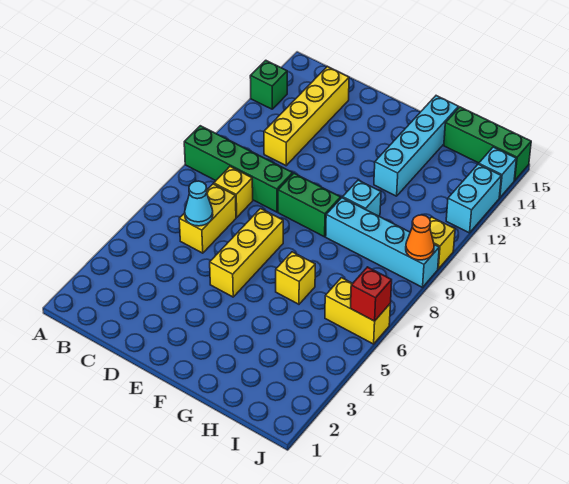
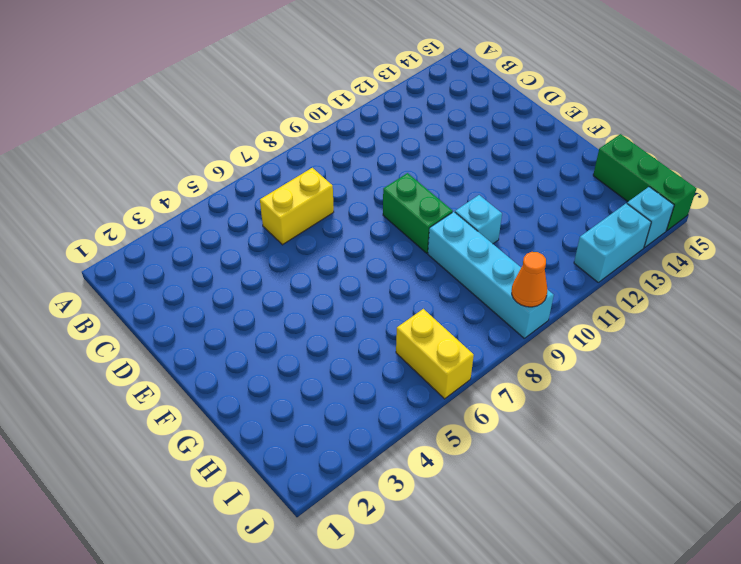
none -> green brick A9:D9 level 1
none -> green brick A13 level 1
none -> yellow brick C8 level 1

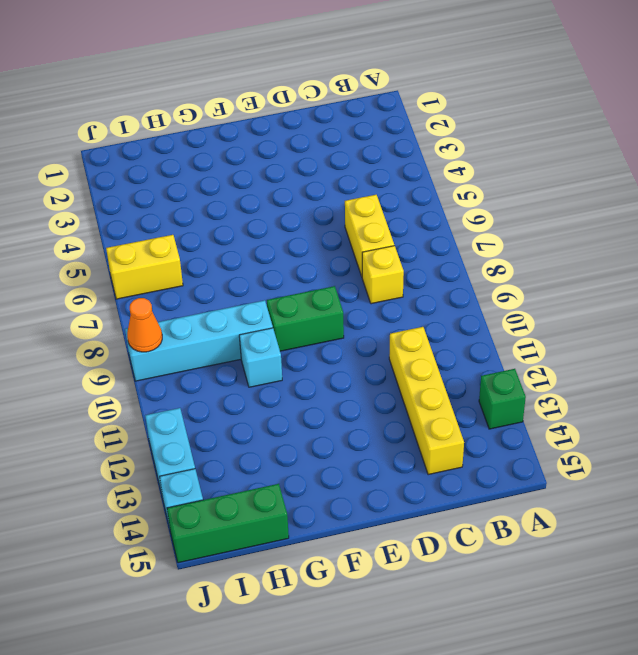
none -> green brick A9:D9 level 1
none -> yellow brick E5:E7 level 1
none -> yellow brick G6 level 1

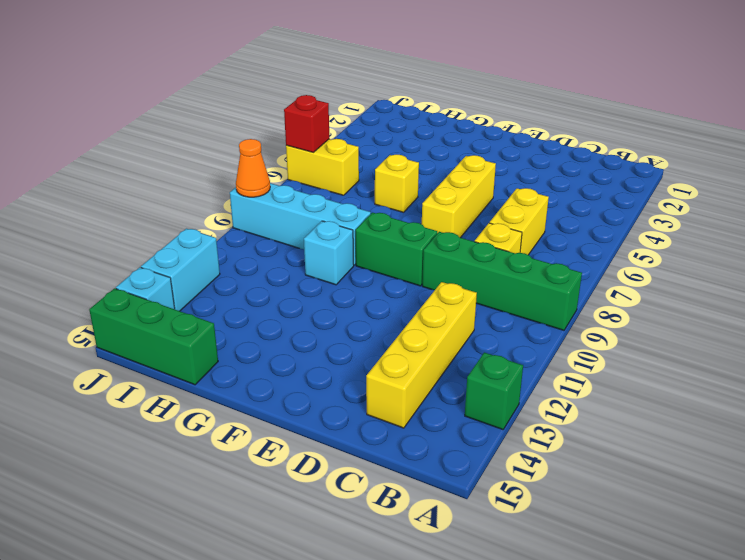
none -> cyan brick G12:G15 level 1
none -> yellow brick J10 level 1
none -> cyan cone C6 level 2

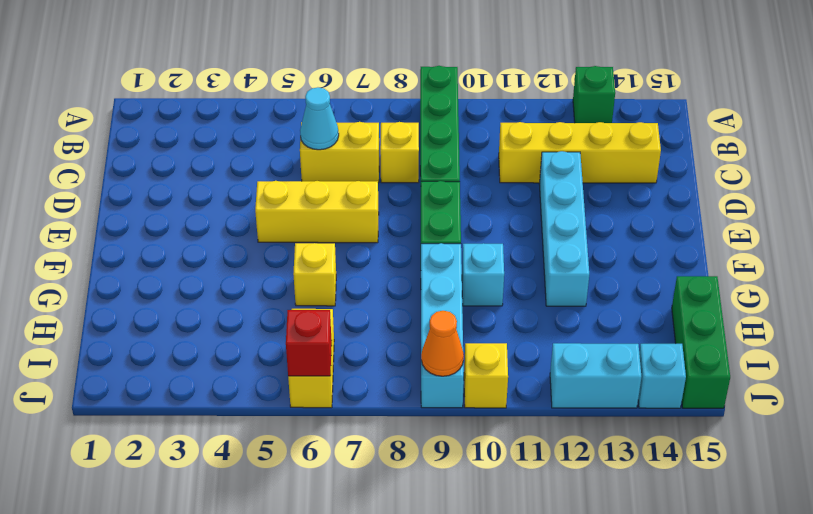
cyan brick D12:G12 level 1 -> cyan brick G12:G15 level 1

